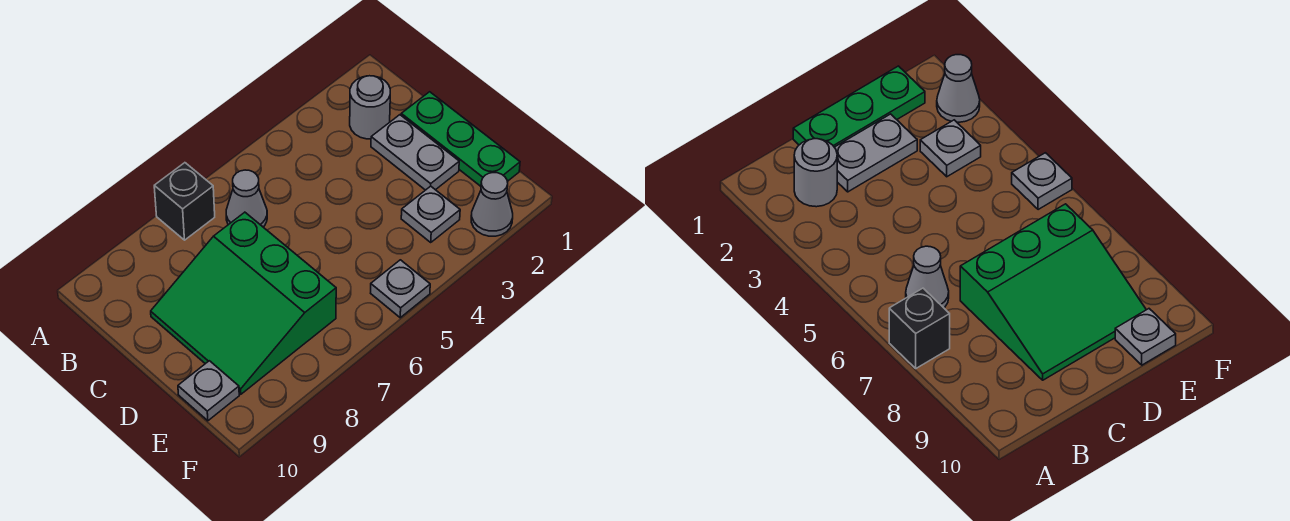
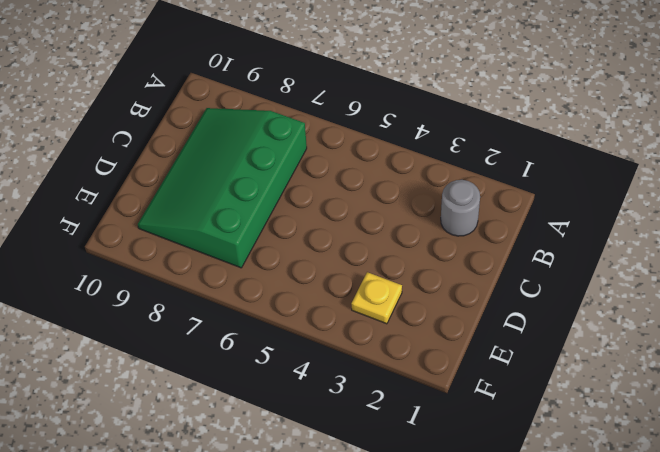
green slope B7:E9 level 1 top 7 -> green slope C7:E9 level 1 top 7
yellow plate E3 level 1 -> grey plate E3 level 1
none -> black brick A7 level 1
none -> grey cone B6 level 1

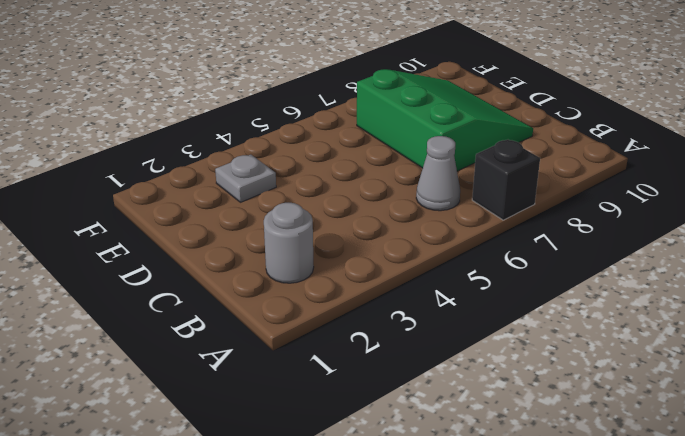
none -> green plate C1:E1 level 1
none -> grey plate C2:D2 level 1

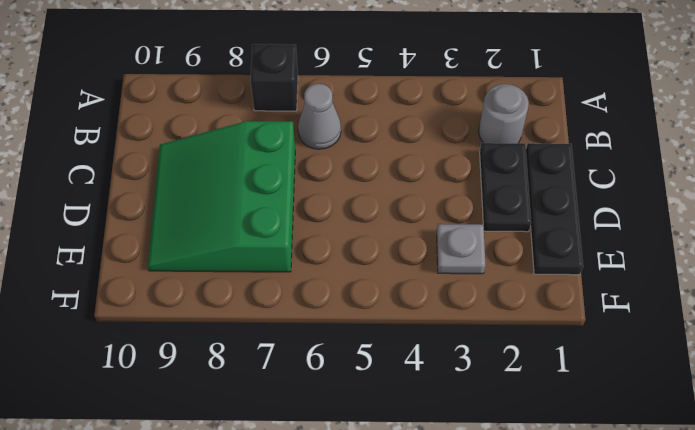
black plate C1:E1 level 1 -> green plate C1:E1 level 1
black plate C2:D2 level 1 -> grey plate C2:D2 level 1
none -> grey plate E10 level 1
none -> grey cone F2 level 1

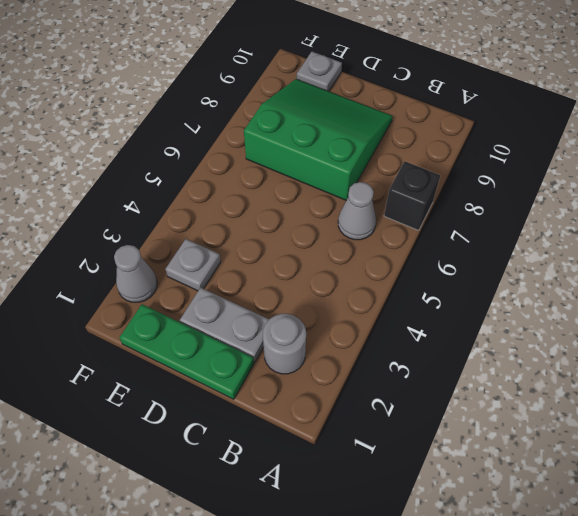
none -> grey plate F5 level 1

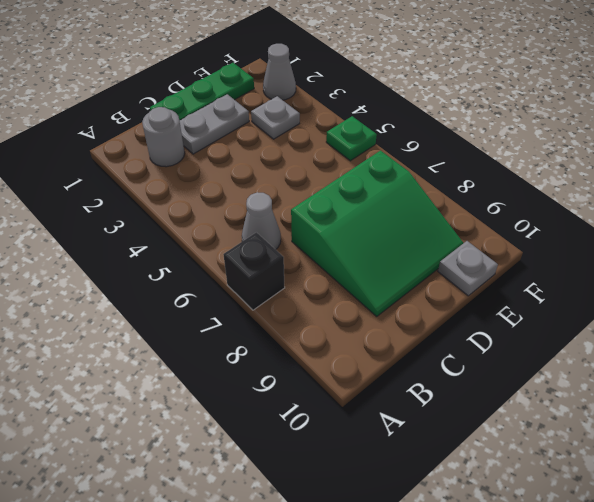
green plate F5 level 1 -> grey plate F5 level 1

